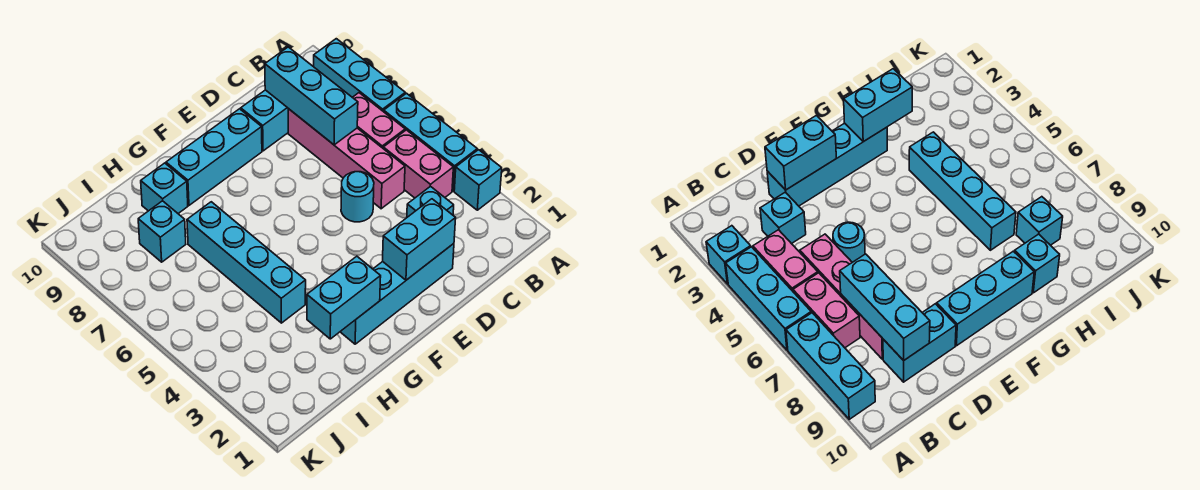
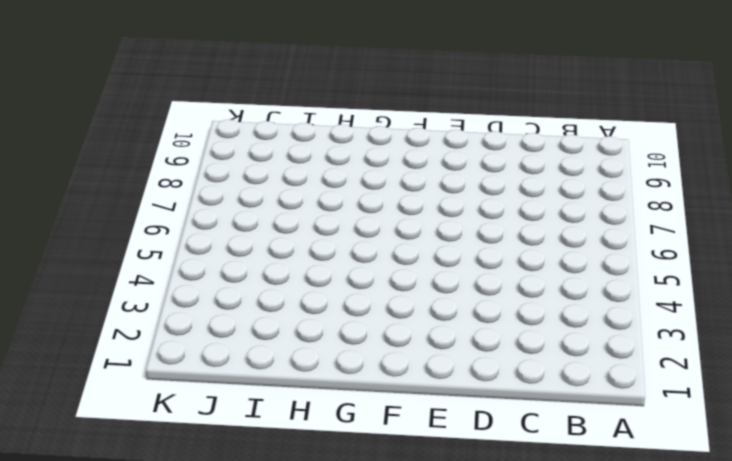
none -> cyan brick A3 level 1
none -> cyan brick A4:A6 level 1
none -> cyan brick A7:A9 level 1

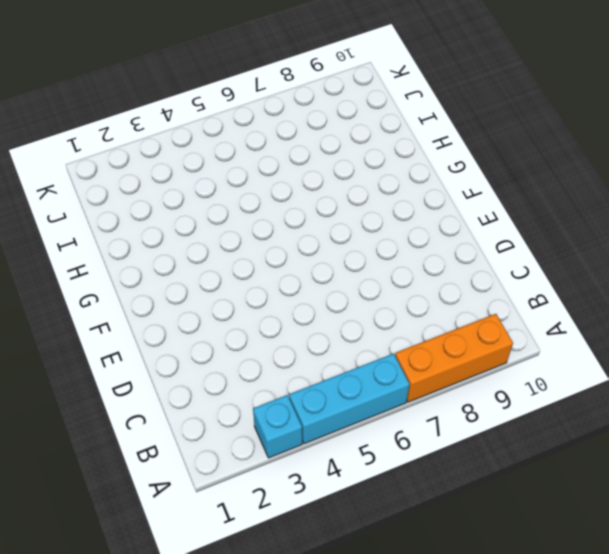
orange brick A7:A9 level 1 -> cyan brick A7:A9 level 1
none -> pink brick B4:B5 level 1
none -> pink brick B6:B7 level 1
none -> cyan brick C3 level 1

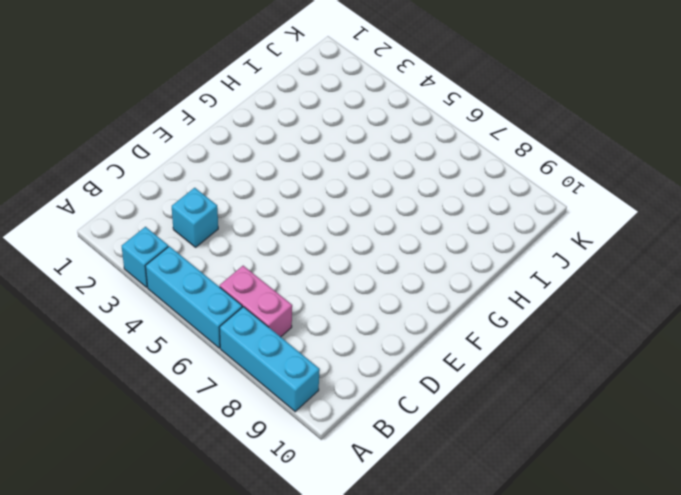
none -> pink brick B4:B5 level 1
none -> pink brick C5:C8 level 1
none -> cyan brick C9:D9 level 1

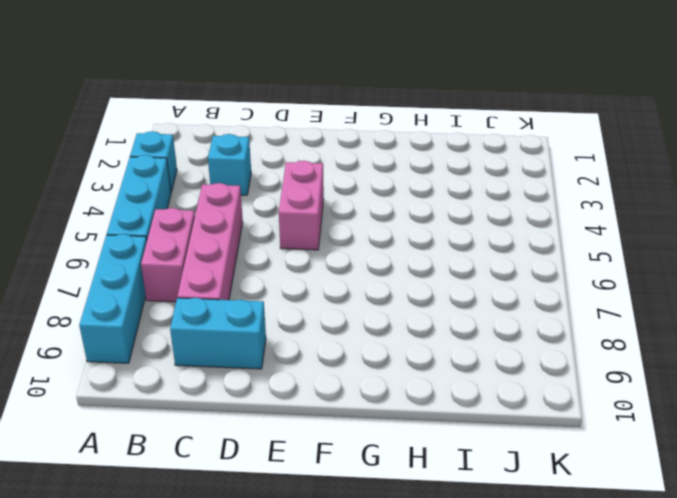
pink brick E4:E5 level 1 -> pink brick B4:B5 level 1
none -> cyan brick D2:G2 level 1
none -> cyan round brick D5 level 1
none -> cyan brick E9:G9 level 1

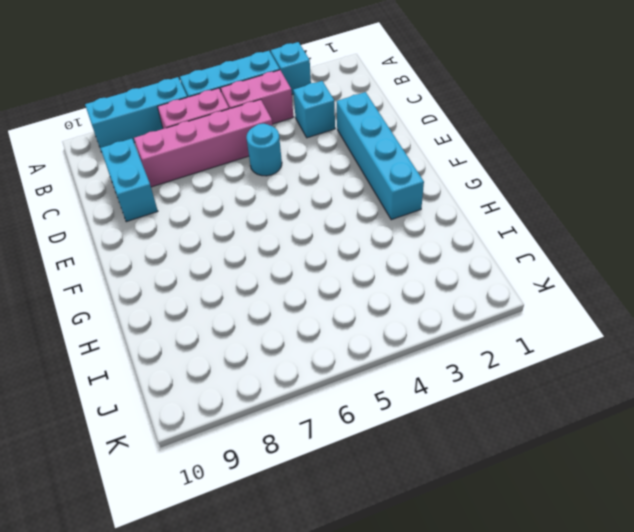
none -> cyan brick E9:G9 level 1
none -> cyan brick H4:H7 level 1
none -> cyan brick H9 level 1

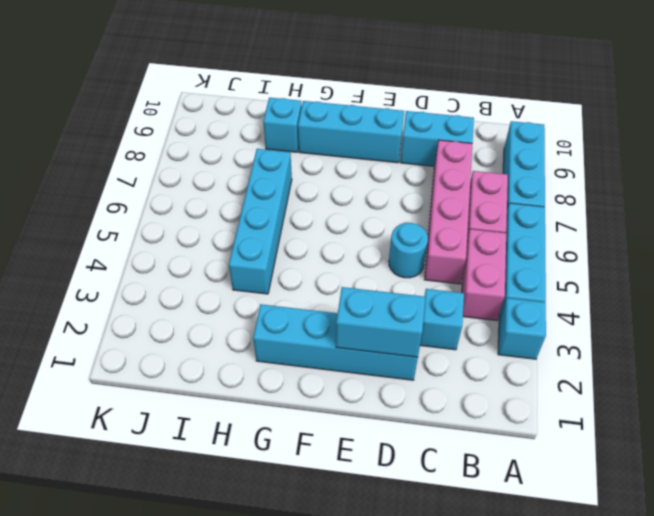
none -> cyan brick I8 level 1
none -> cyan brick C7:C9 level 2
none -> cyan brick G2:H2 level 2

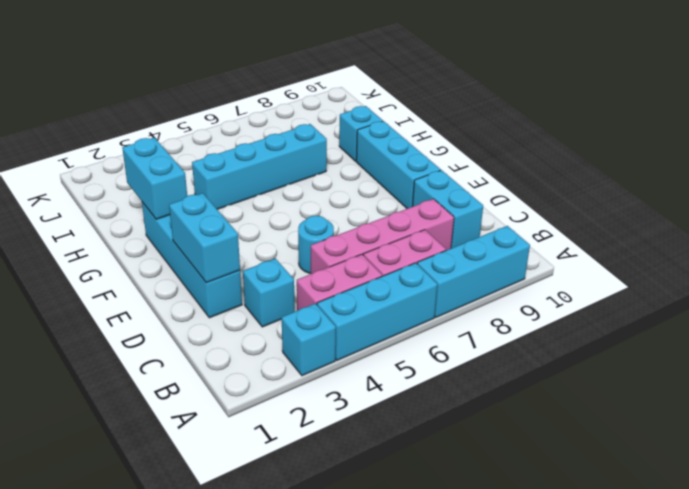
none -> cyan brick I8 level 1
none -> cyan brick C7:C9 level 2

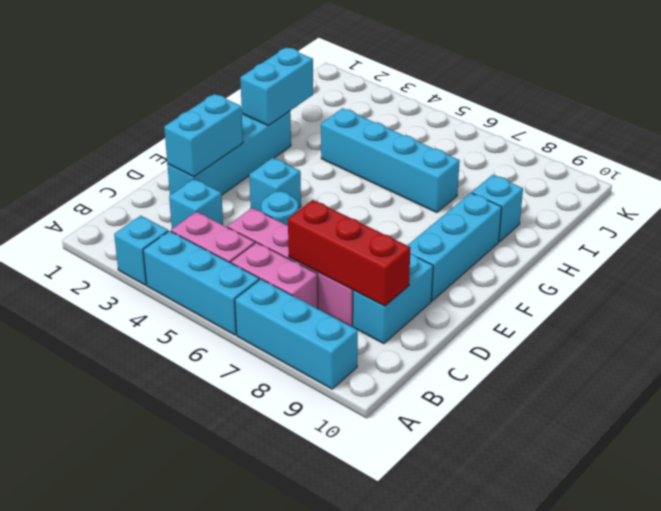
red brick C7:C9 level 2 -> cyan brick C7:C9 level 2
cyan brick E4 level 1 -> cyan brick I8 level 1

